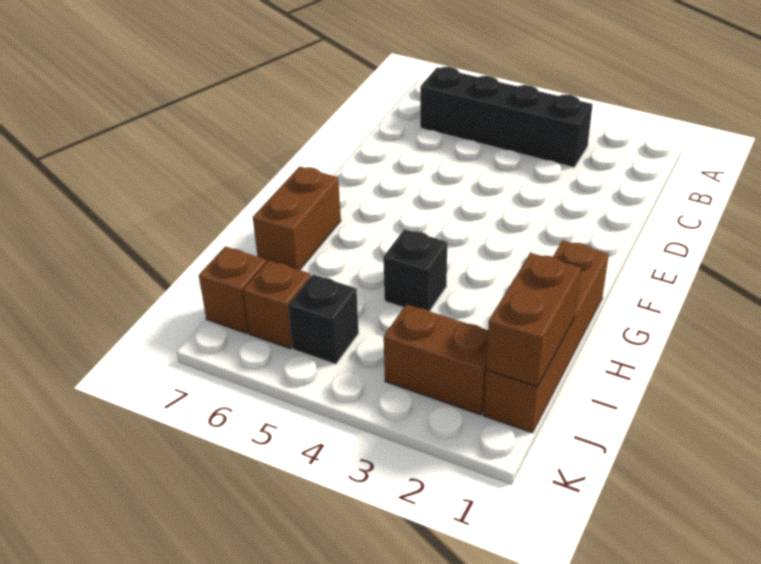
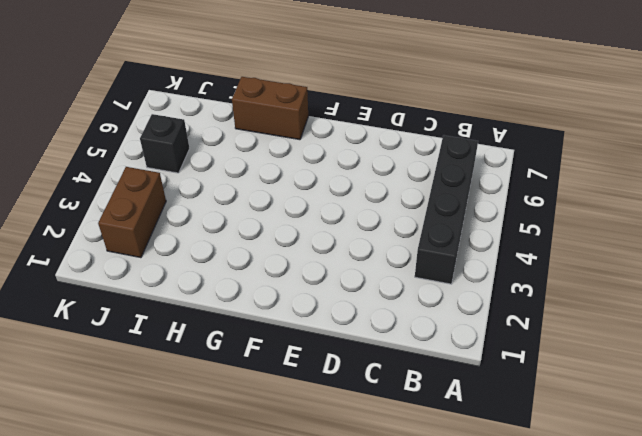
none -> brown brick G1:J1 level 1
none -> black brick H4 level 1

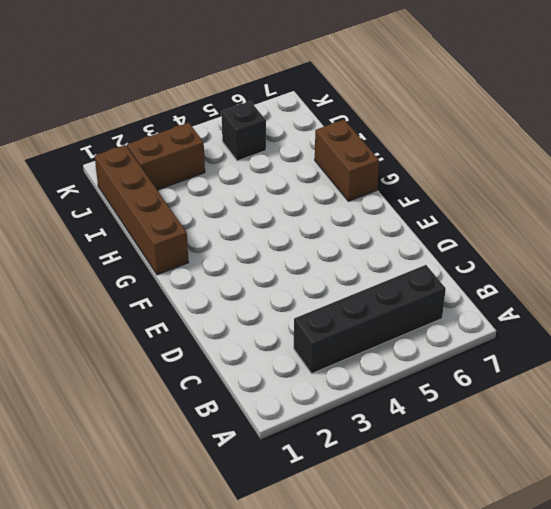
none -> black brick H4 level 1
none -> brown brick J6 level 1

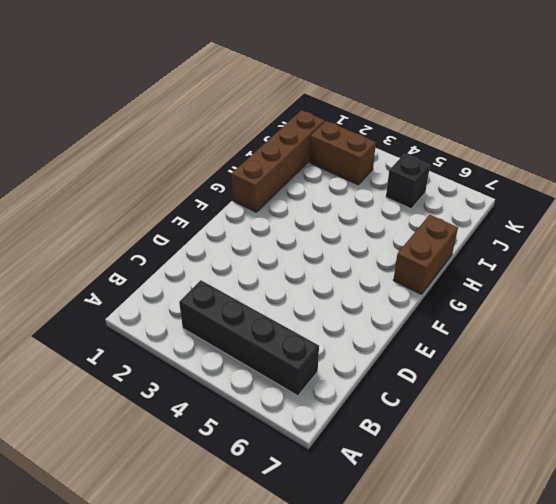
none -> black brick H4 level 1
none -> brown brick J6 level 1

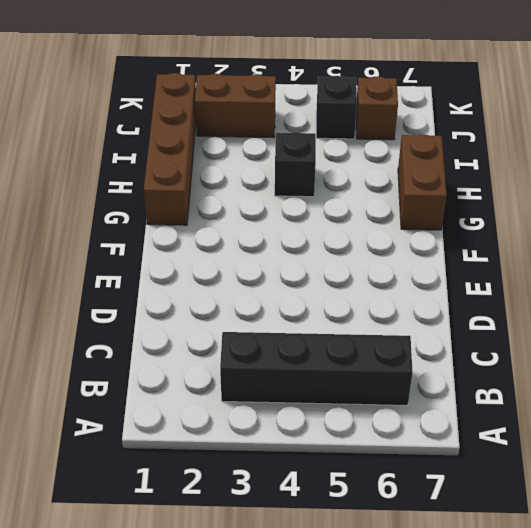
none -> brown brick J7 level 1
none -> brown brick I1:J1 level 2

